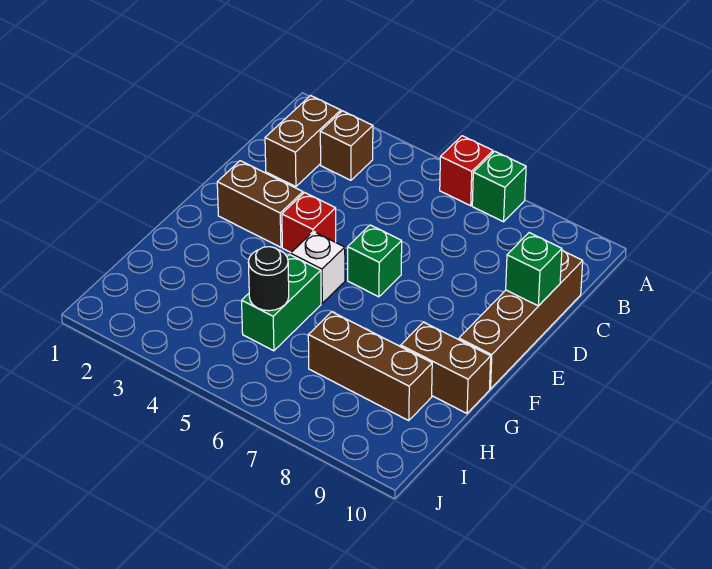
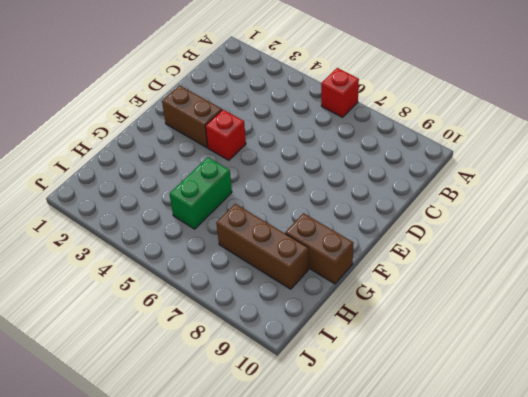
none -> green brick A7 level 1
none -> brown brick B2:C2 level 1
none -> brown brick B3 level 1

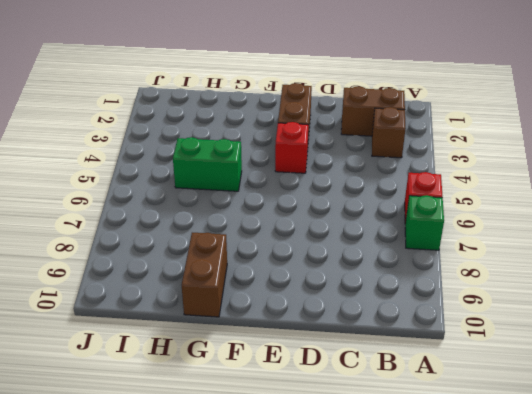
none -> brown brick C10:F10 level 1
none -> green brick E6 level 1
none -> white brick F5 level 1

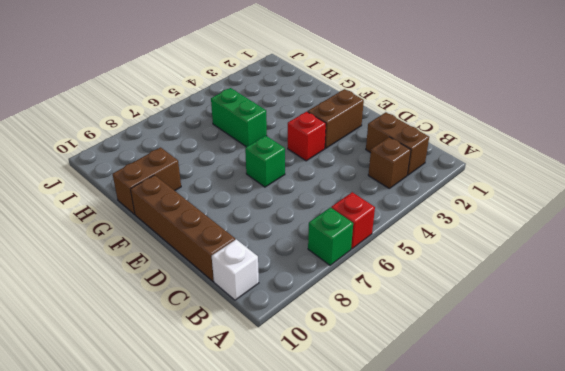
white brick B10 level 1 -> white brick F5 level 1
none -> brown brick H7:H9 level 1
none -> green brick D10 level 2
none -> black round brick H5 level 2

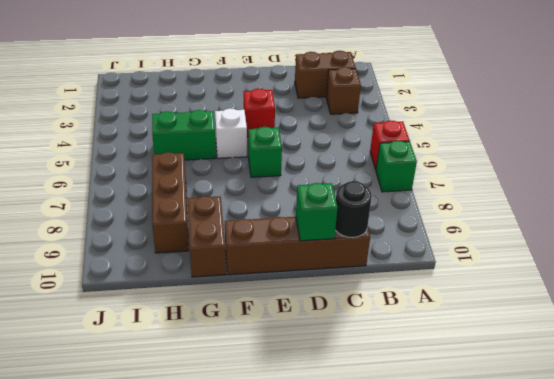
black round brick C10 level 2 -> black round brick H5 level 2
none -> brown brick E2:E3 level 1

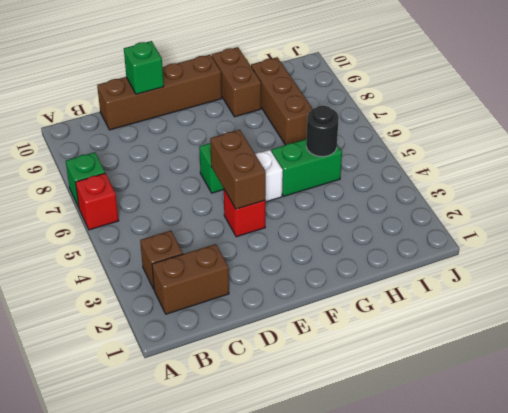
brown brick E4:E5 level 2 -> brown brick E2:E3 level 1

